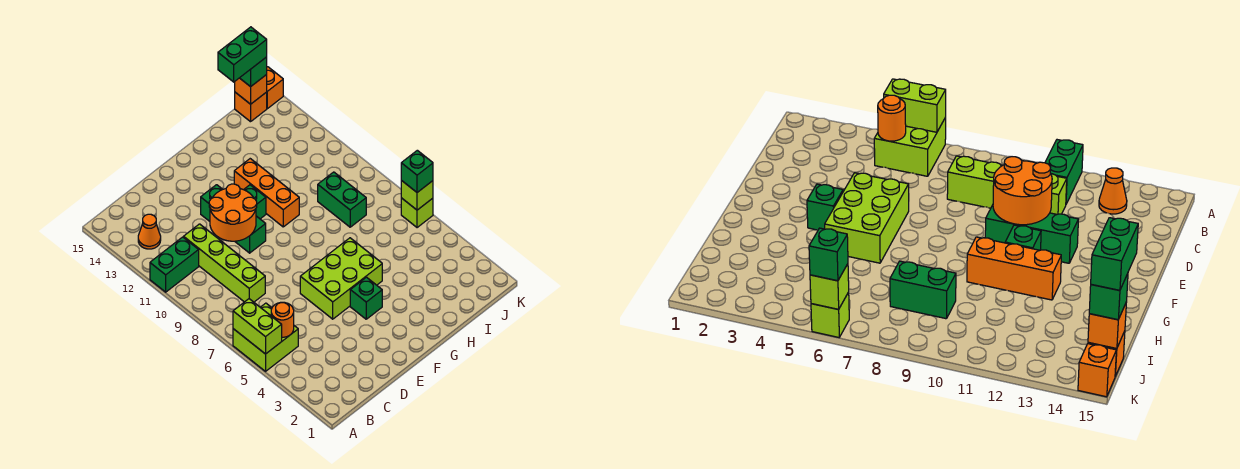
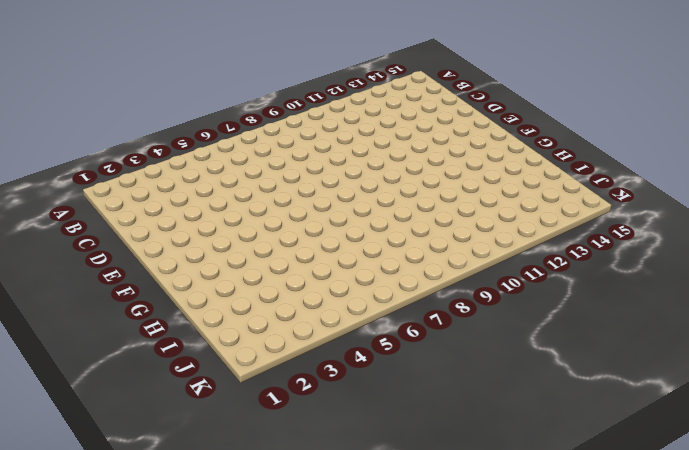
none -> lime brick A5:B6 level 1
none -> green brick A11:B11 level 1
none -> orange cone B13 level 1

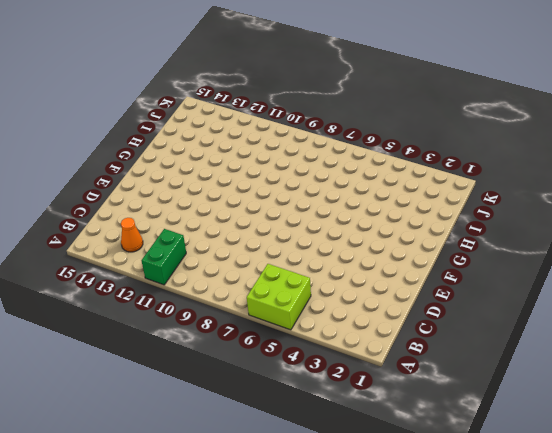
none -> lime brick C8:C11 level 1
none -> lime brick E5:G6 level 1
none -> green brick E10:E12 level 1

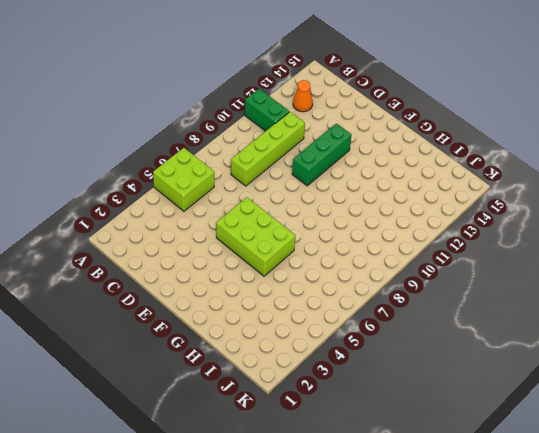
none -> green brick F4 level 1
none -> green brick F11 level 1
none -> orange brick G10:G12 level 1

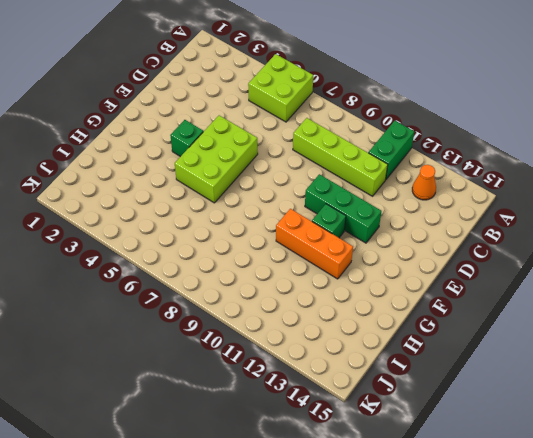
none -> green brick I8:I9 level 1
none -> orange brick J15 level 1
none -> lime brick K6 level 1

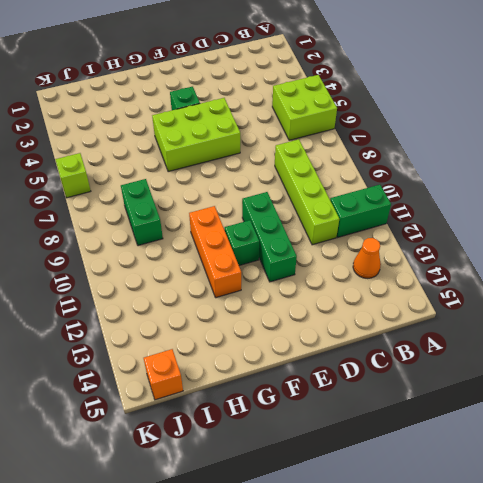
none -> orange brick K15 level 1
none -> lime brick A5:A6 level 2
none -> orange round brick B5 level 2

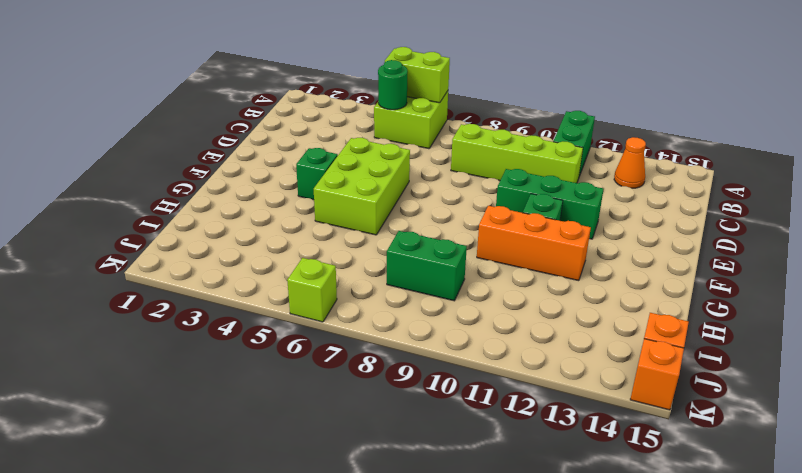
green round brick B5 level 2 -> orange round brick B5 level 2
none -> orange round brick D10:E11 level 2
none -> orange brick J15 level 2
none -> lime brick K6 level 2

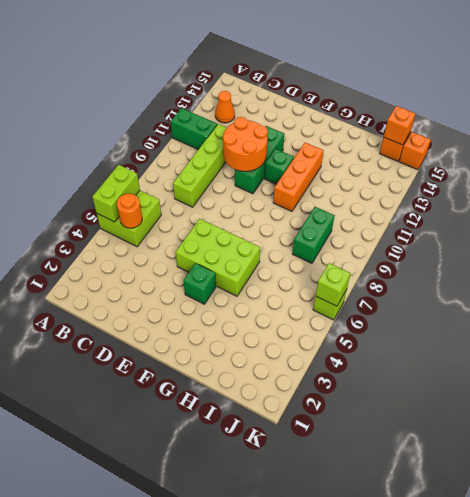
none -> green brick J15 level 3
none -> green brick K6 level 3
none -> green brick I15:J15 level 4

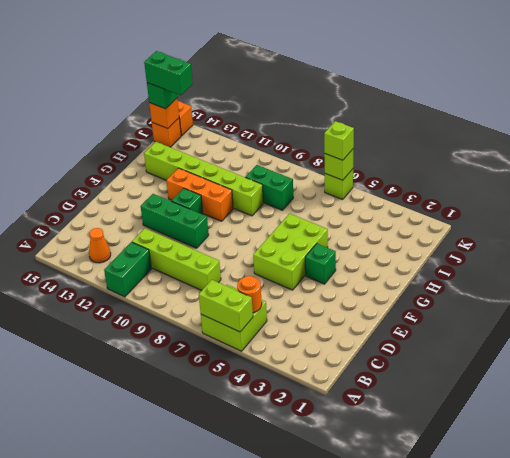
lime brick H9:H14 level 1 -> none
green brick J14:J15 level 4 -> green brick I15:J15 level 4
lime brick K6 level 3 -> green brick K6 level 3
none -> orange round brick D10:E11 level 2

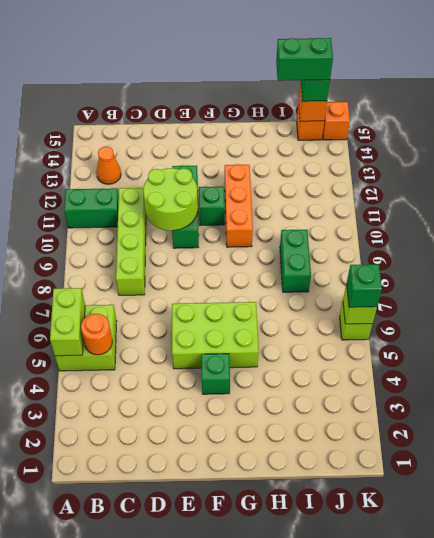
lime round brick D10:E11 level 2 -> orange round brick D10:E11 level 2

